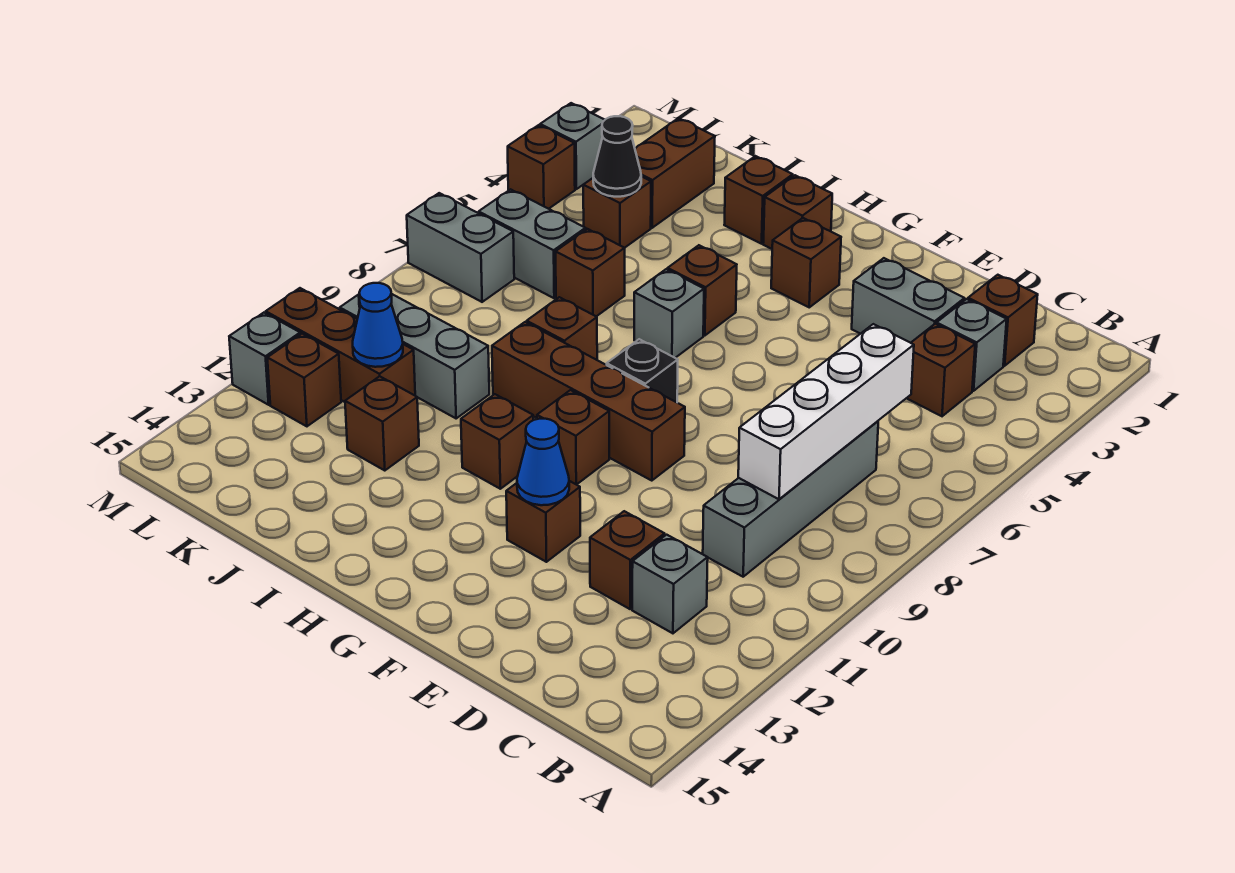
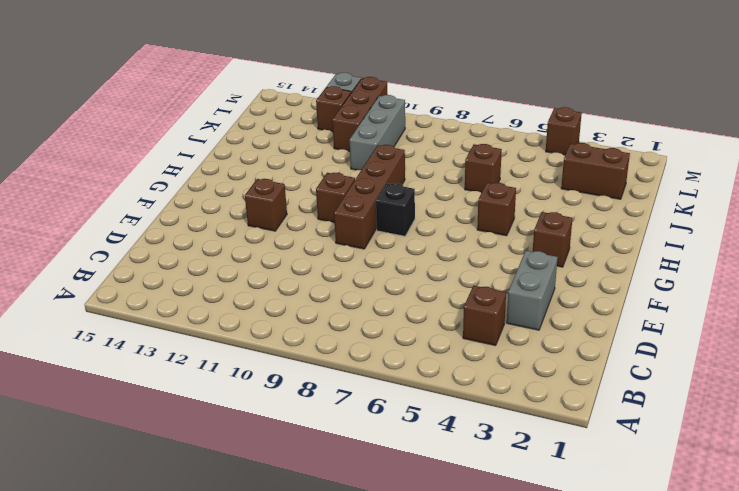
none -> brown brick C2 level 1
none -> grey brick C3 level 1
none -> grey brick C7:C10 level 1
none -> grey brick C12 level 1

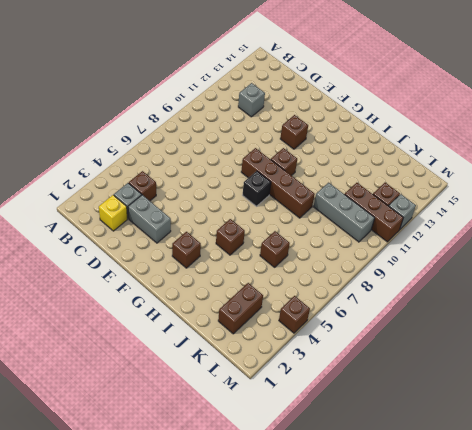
yellow brick C2 level 1 -> brown brick C2 level 1
none -> grey brick C7:C10 level 1
none -> brown brick D12 level 1
none -> brown brick H2 level 1
none -> grey brick H6 level 1

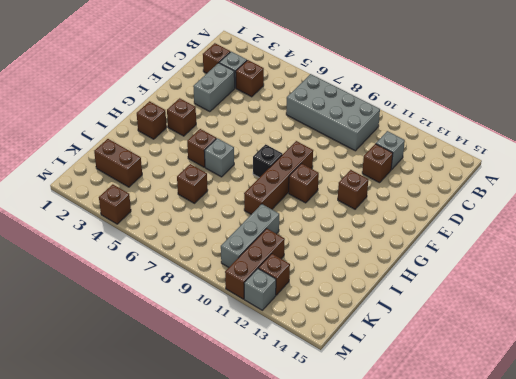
grey brick B7:C10 level 1 -> grey brick C7:C10 level 1
none -> brown brick H11 level 1
none -> brown brick I2 level 1
none -> brown brick I8 level 1
none -> brown brick J12 level 1

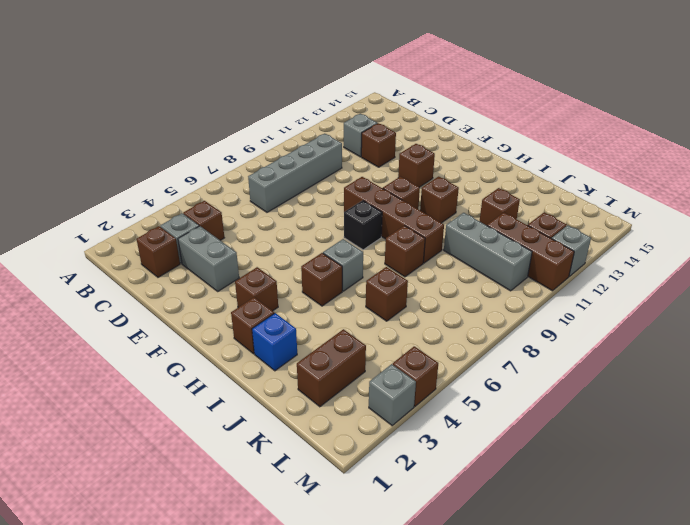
blue brick I2 level 1 -> brown brick I2 level 1
none -> brown brick K4 level 1
none -> grey brick K6:L6 level 1
none -> grey brick L7:M7 level 1
none -> white brick C6:C9 level 2

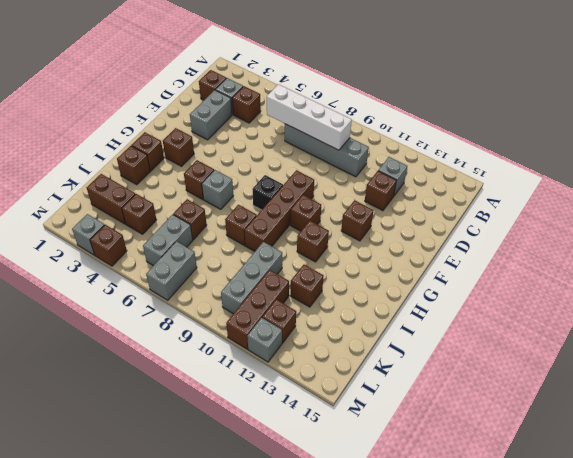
none -> blue cone F12 level 2
none -> black cone K4 level 2
none -> blue cone K11 level 2

